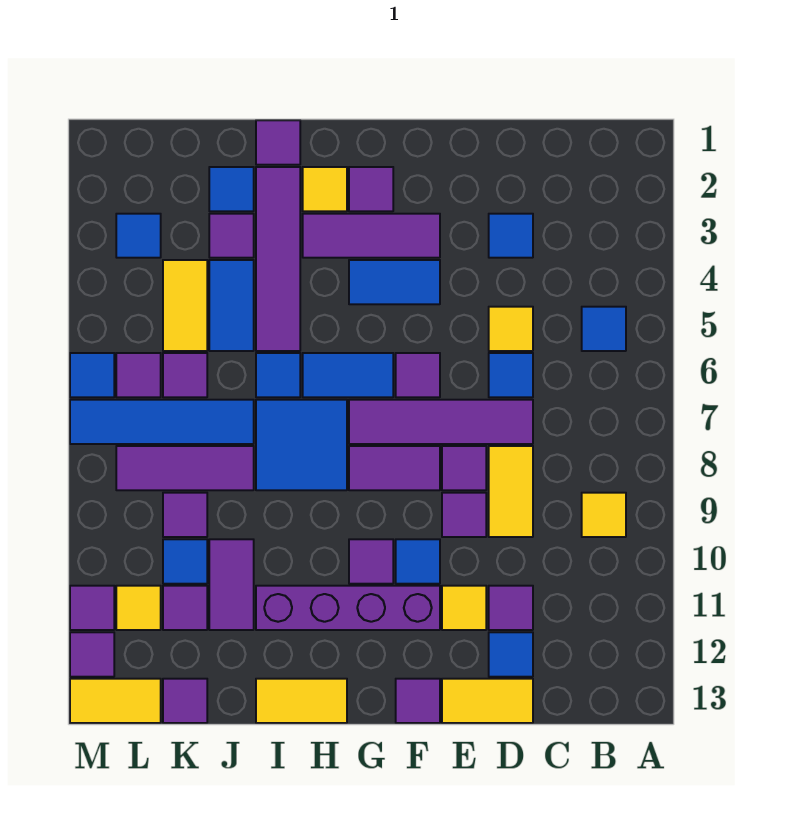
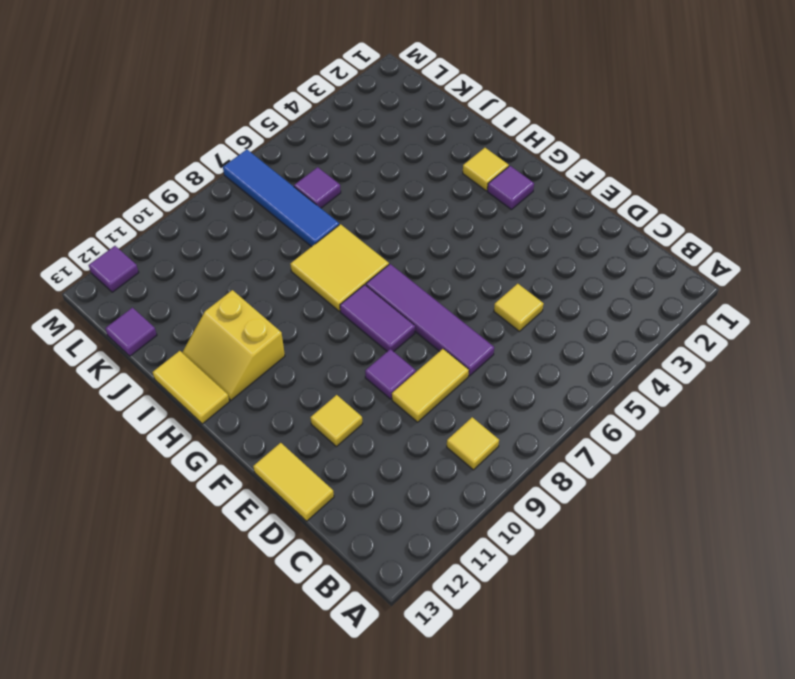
yellow tile H7:I8 level 1 -> blue tile H7:I8 level 1
yellow slope H11:I12 level 1 top 11 -> purple brick F11:I11 level 1
none -> blue tile B5 level 1
none -> blue tile D3 level 1
none -> blue tile D6 level 1
none -> purple tile D11 level 1

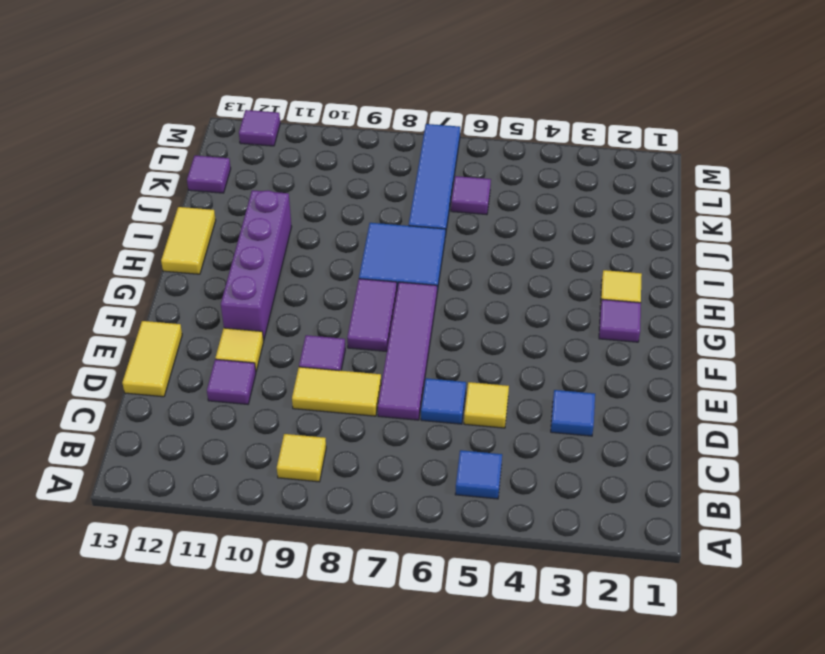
none -> blue tile D12 level 1
none -> purple tile E8 level 1
none -> purple tile F3:H3 level 1
none -> blue tile F4:G4 level 1

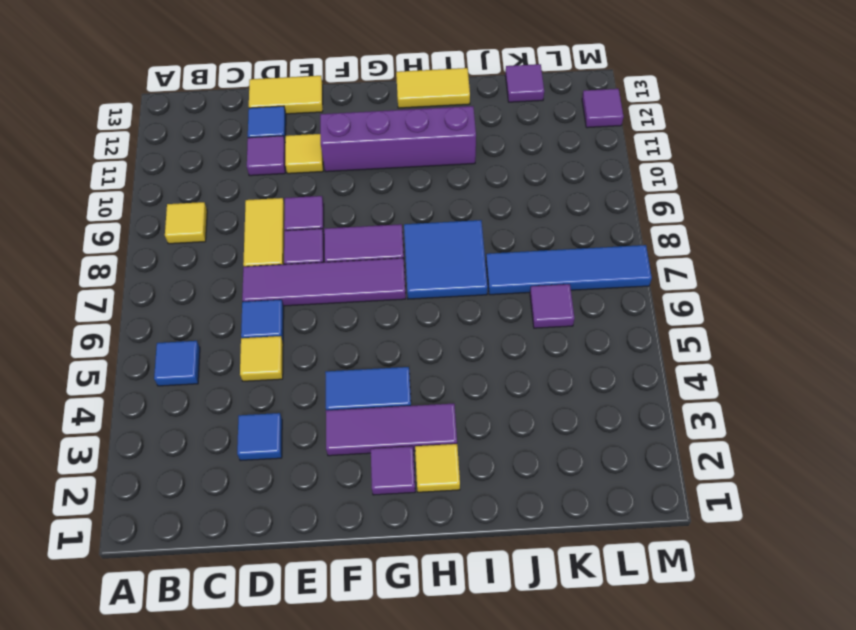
none -> purple tile F6 level 1
none -> blue tile F10 level 1
none -> purple tile F13 level 1
none -> blue tile G6:H6 level 1

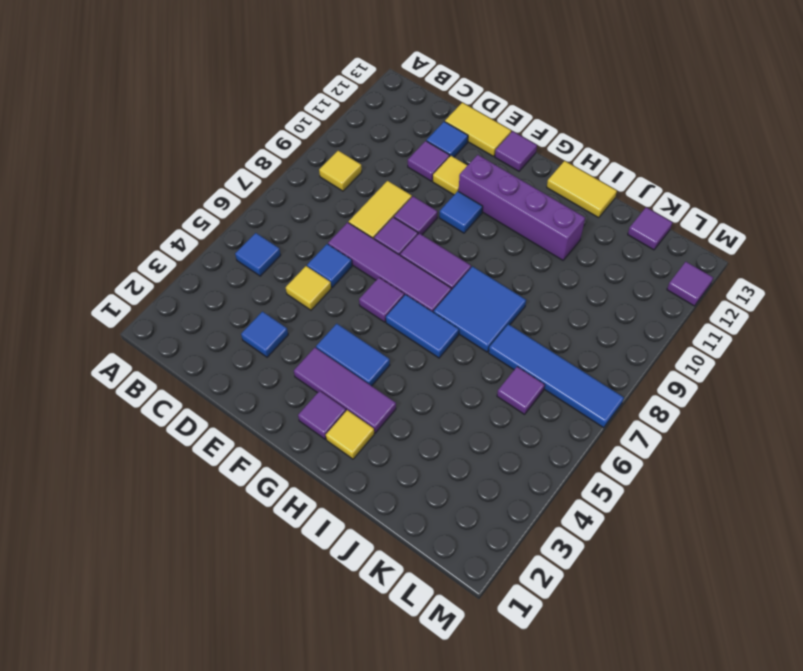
none -> purple tile G10 level 1
none -> purple tile I1 level 1
none -> purple tile I2:I5 level 1
none -> blue tile I6 level 1

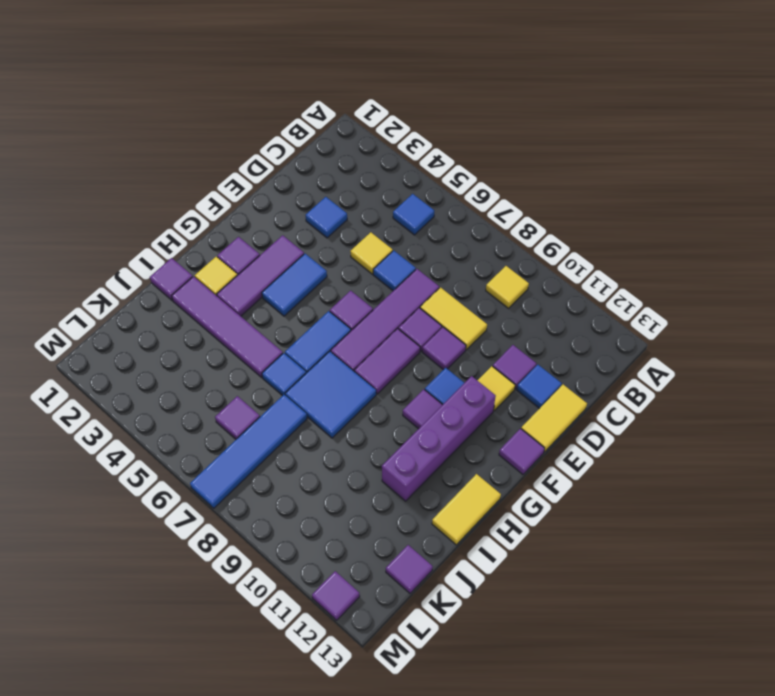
none -> blue tile J2 level 1
none -> purple tile J3 level 1
none -> blue tile J4:J5 level 1
none -> purple tile J8:L8 level 1

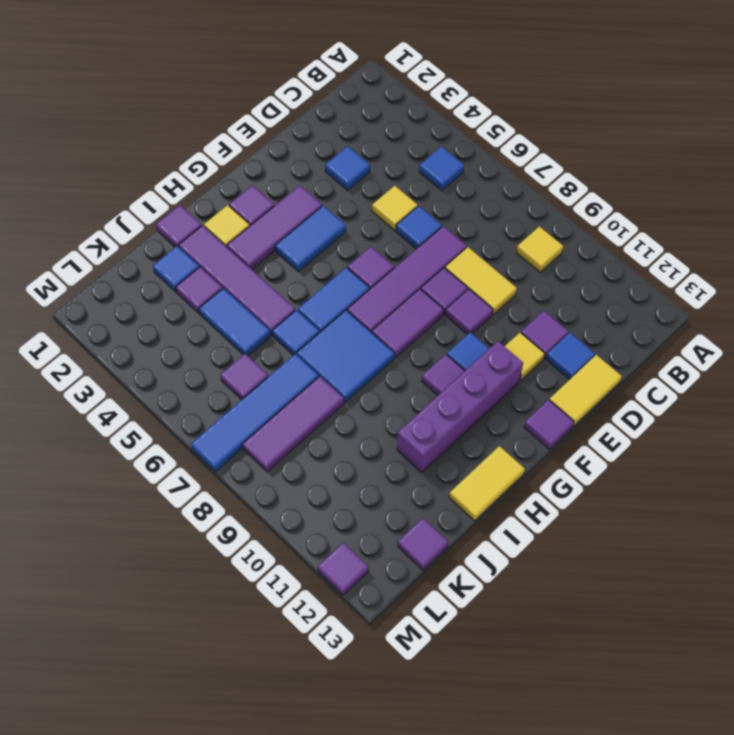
none -> purple tile J10:J11 level 1
none -> yellow tile K4:K5 level 1
none -> purple tile K9 level 1
none -> blue tile K10 level 1

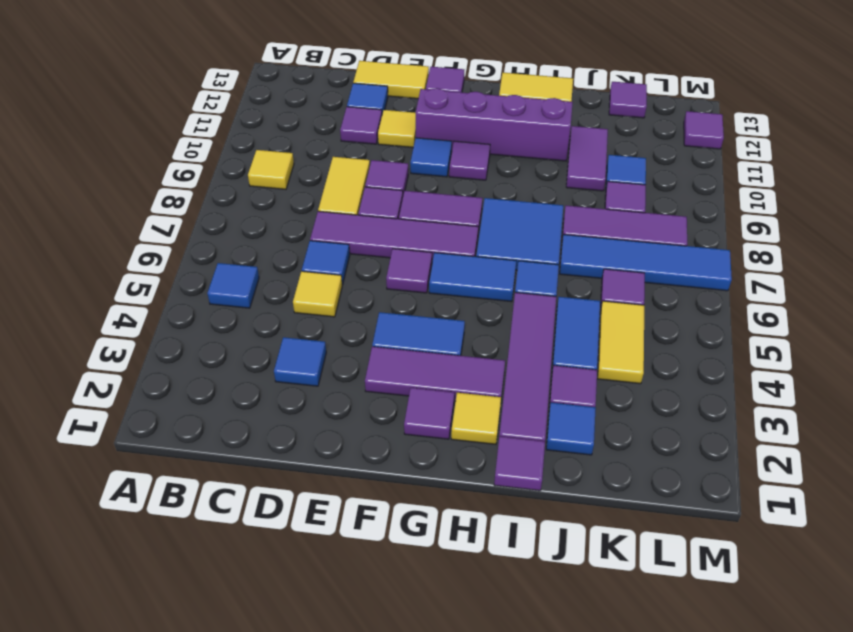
none -> purple tile K11 level 1
none -> blue tile L3 level 1
none -> purple tile L6 level 1
none -> yellow tile L11 level 1

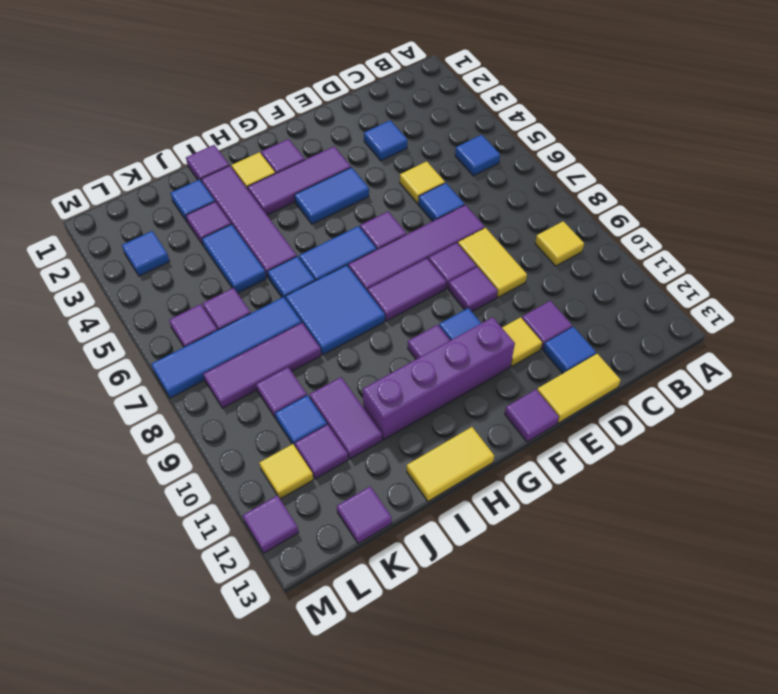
none -> yellow tile K4:K5 level 1
none -> yellow tile L13:M13 level 1
none -> blue tile M6 level 1
none -> purple tile M11 level 1

